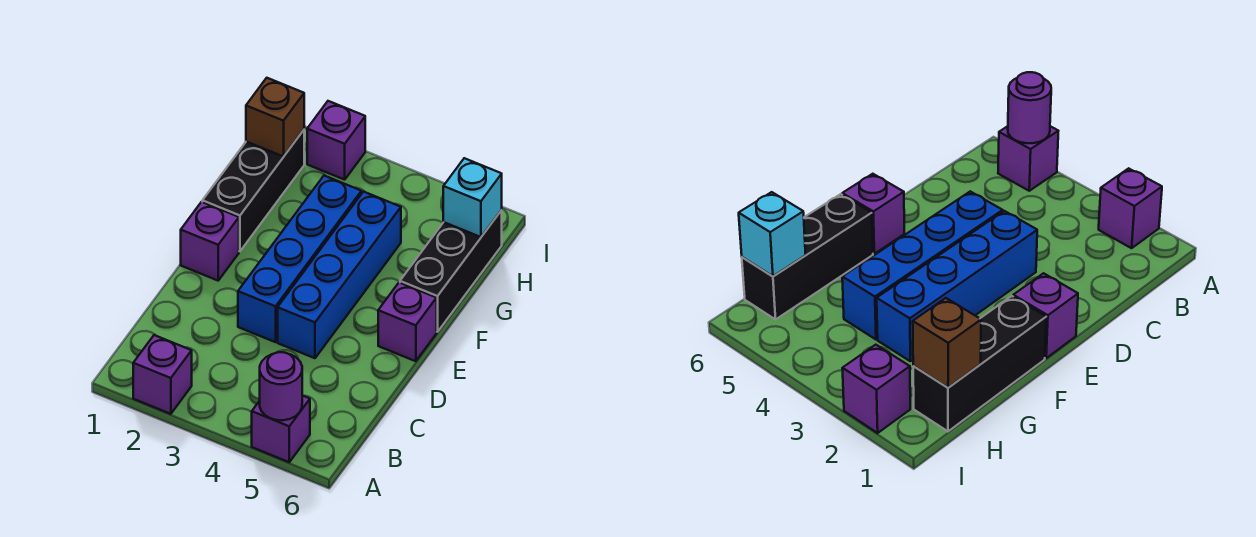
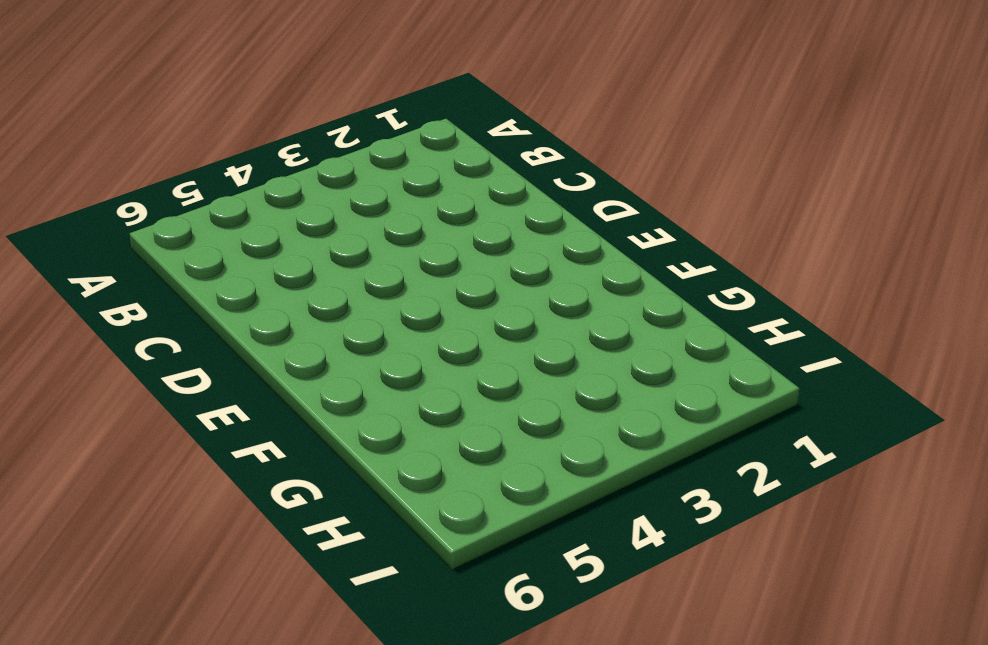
none -> purple brick A2 level 1
none -> purple brick A5 level 1
none -> blue brick D3:G3 level 1

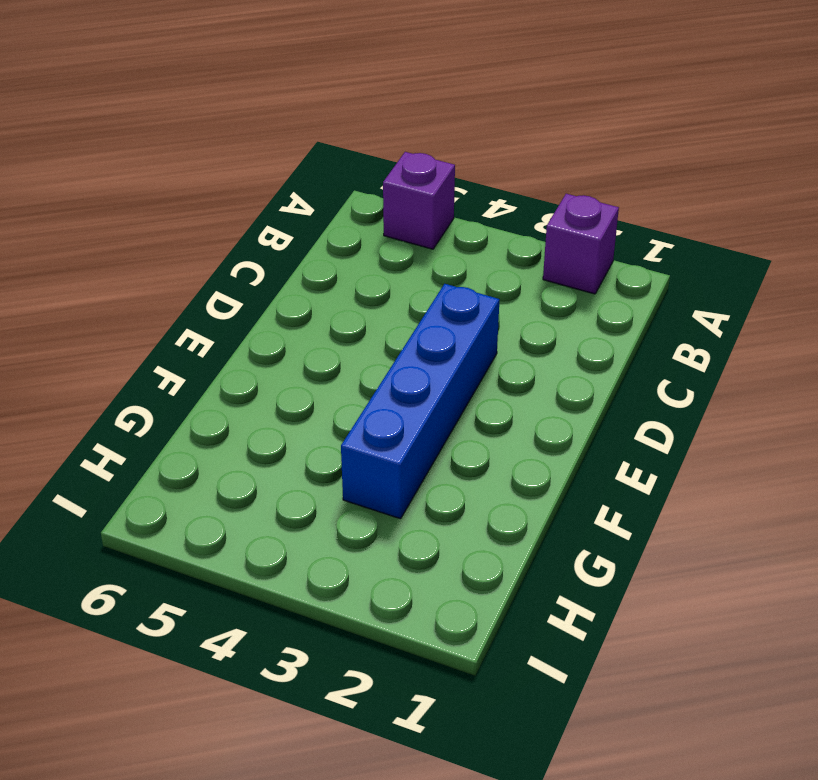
none -> blue brick D4:G4 level 1
none -> purple brick E1 level 1
none -> purple brick E6 level 1

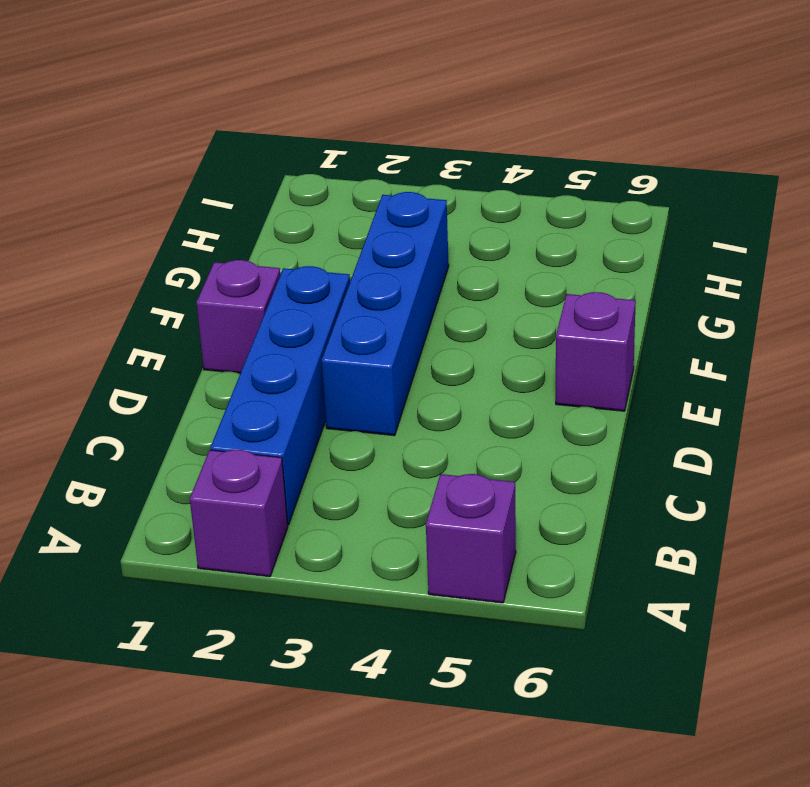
blue brick B2:E2 level 1 -> blue brick D4:G4 level 1
none -> black brick F1:H1 level 1
none -> black brick F6:H6 level 1
none -> purple brick I2 level 1

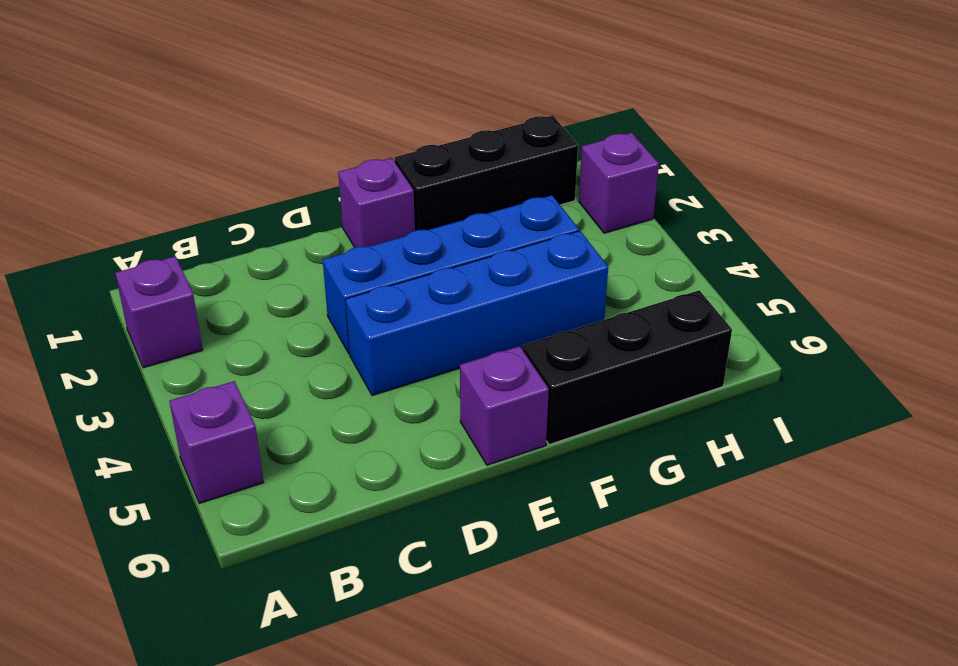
none -> purple round brick A5 level 2
none -> brown brick H1 level 2
none -> cyan brick H6 level 2

